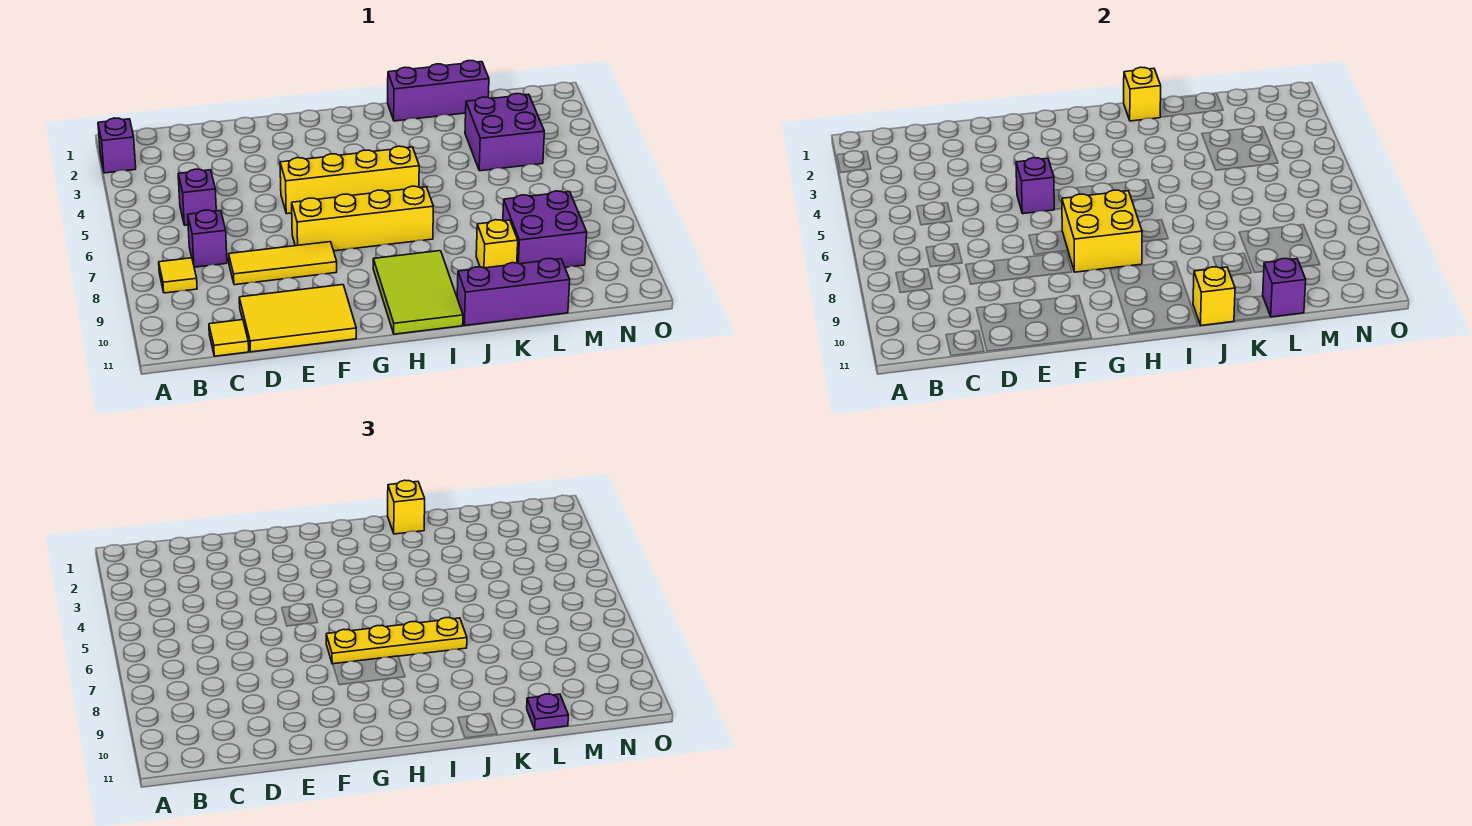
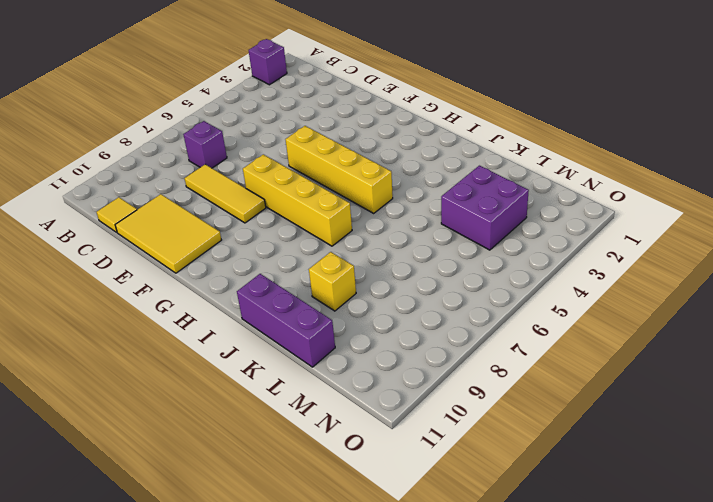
none -> yellow tile B8 level 1
none -> purple brick C5 level 1
none -> lime tile H9:I11 level 1

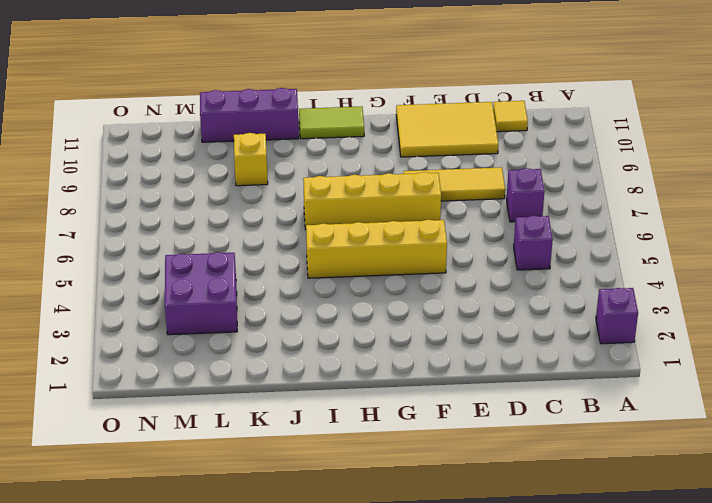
lime tile H11:I11 level 1 -> lime tile H9:I11 level 1
none -> yellow tile B8 level 1
none -> purple brick J1:L1 level 1
none -> purple brick L8:M9 level 1

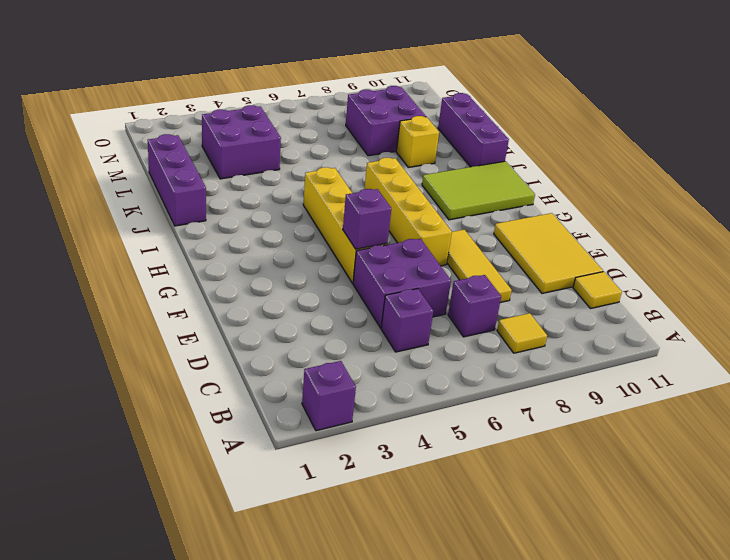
purple brick D5:E6 level 1 -> none
none -> yellow brick G7:H8 level 2
none -> yellow brick J1 level 2
none -> yellow brick J11 level 2

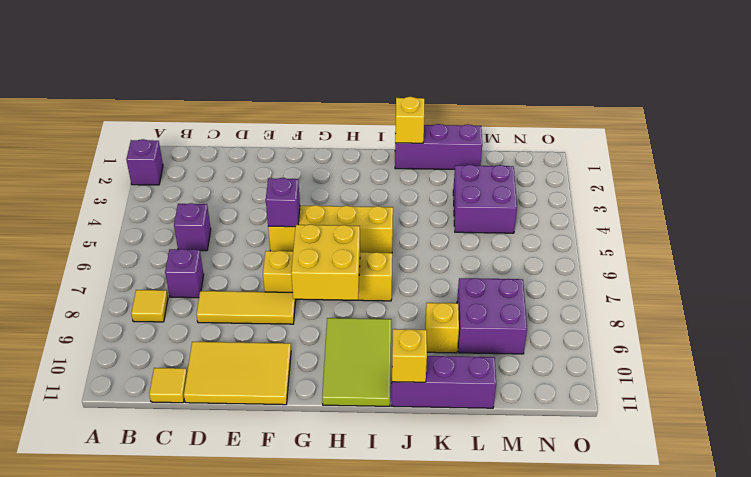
none -> purple brick L11 level 2
none -> yellow plate G7:J7 level 3
none -> yellow brick J1 level 3

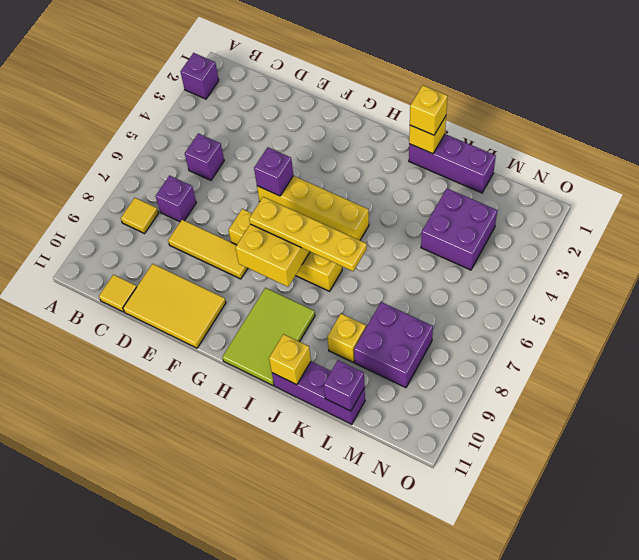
none -> purple plate L11 level 3

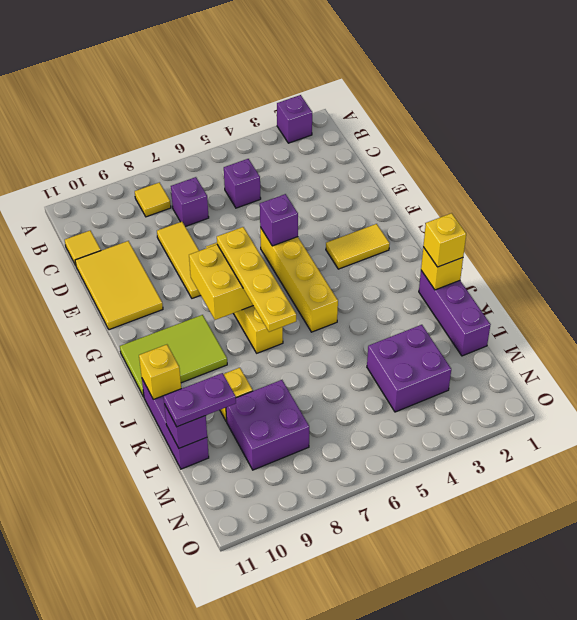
yellow tile G2:G3 level 1 -> none
purple plate L10:L11 level 3 -> purple plate L11 level 3

